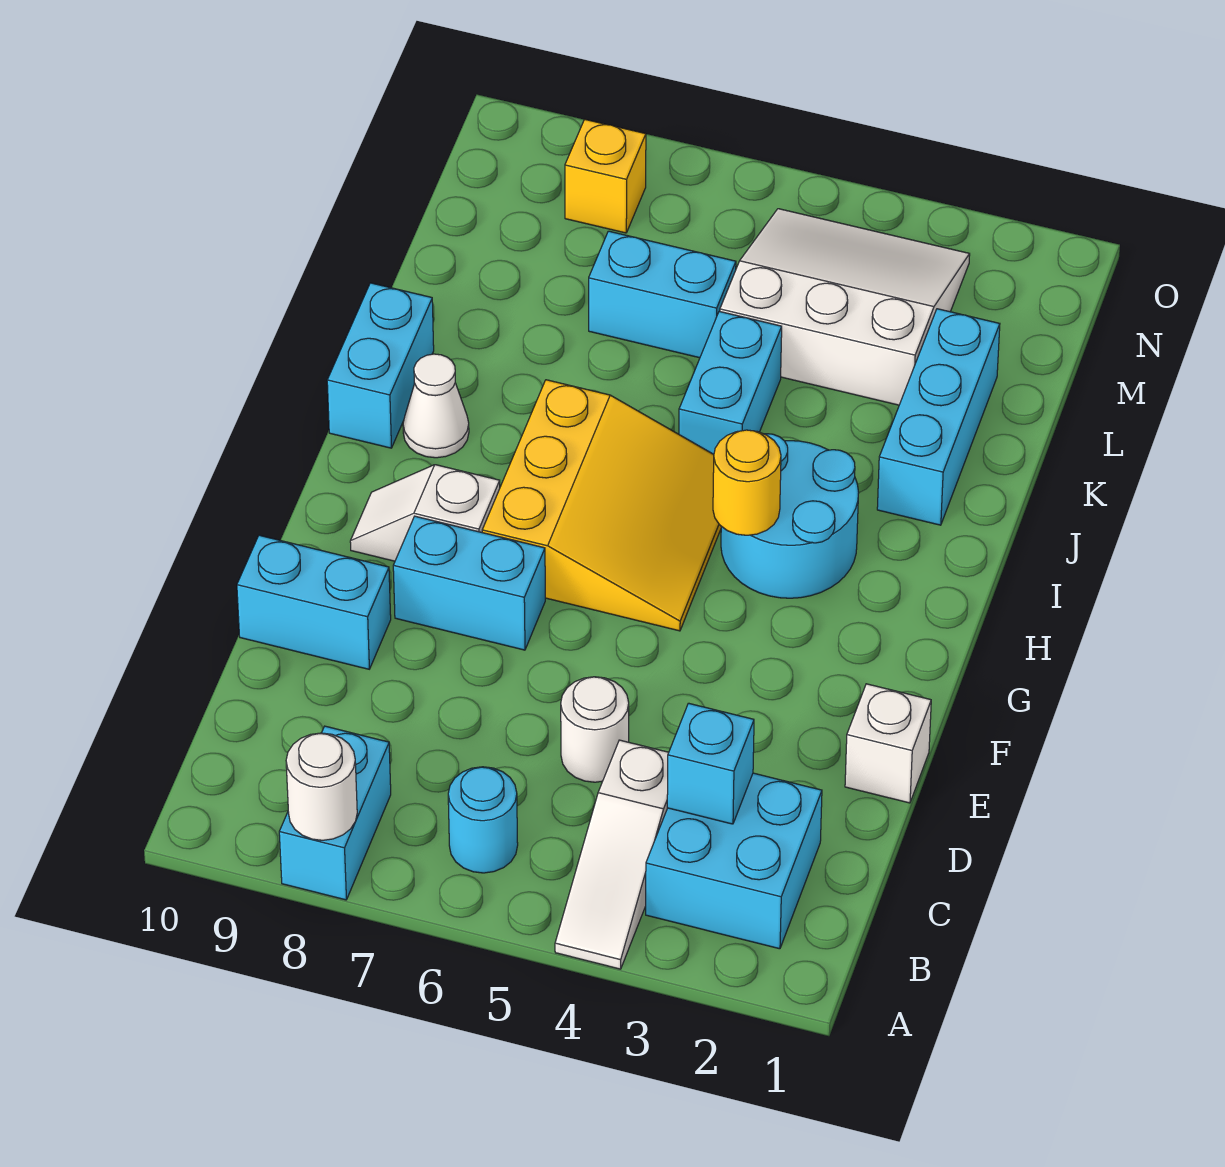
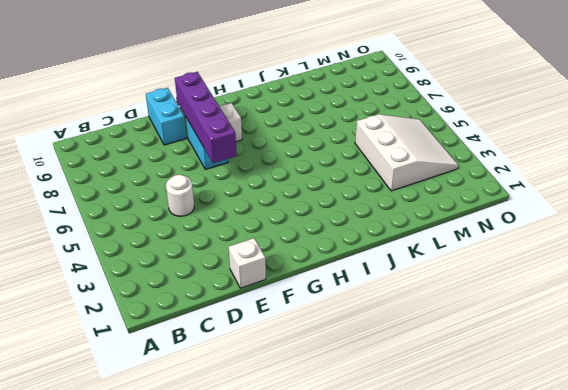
purple brick F6:F9 level 2 -> none
none -> white slope A4:C4 level 1 top C
none -> cyan brick A8:B8 level 1
none -> cyan brick B2:C3 level 1

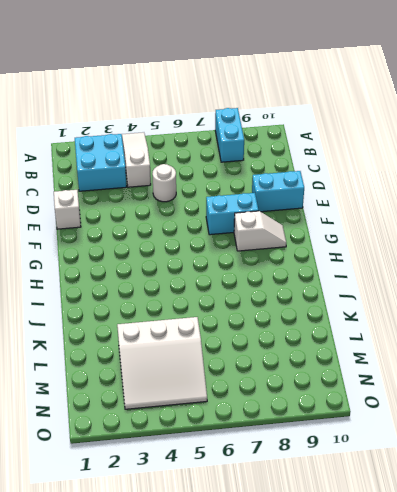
none -> cyan round brick B6 level 1
none -> yellow slope G5:I7 level 1 top 7
none -> cyan round brick H3:I4 level 1

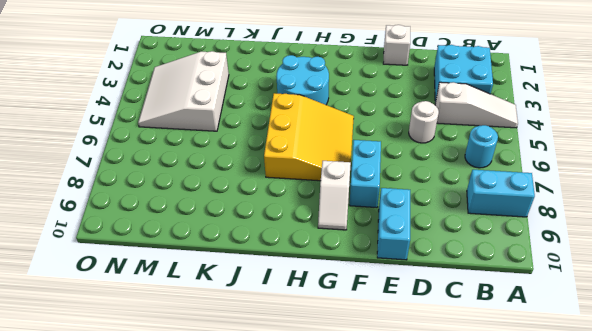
yellow slope G5:I7 level 1 top I -> yellow slope G5:I7 level 1 top 7
none -> white cone I9 level 1
none -> cyan brick I10:J10 level 1
none -> cyan brick J2:L2 level 1

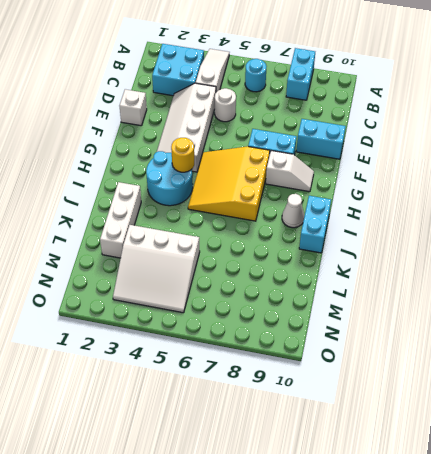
white slope D3:G4 level 1 top 4 -> none
white brick J2:L2 level 1 -> cyan brick J2:L2 level 1
none -> cyan brick J5:K5 level 1
none -> cyan brick L6:L7 level 1
none -> yellow brick N8 level 1

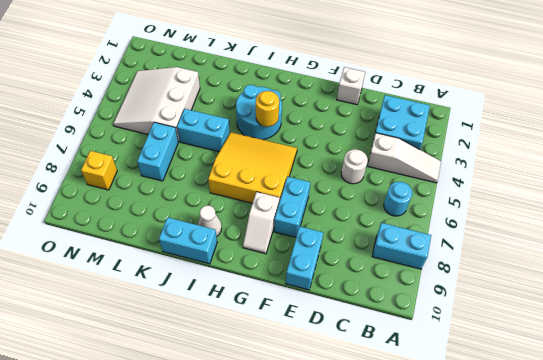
none -> cyan brick J2:L2 level 1
none -> white round brick A8 level 2
none -> cyan brick C3 level 2

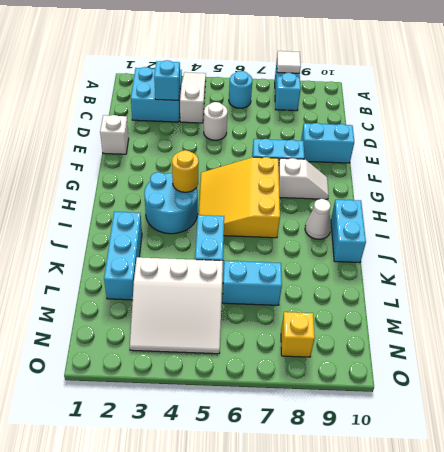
white tile A8 level 2 -> white round brick A8 level 2

